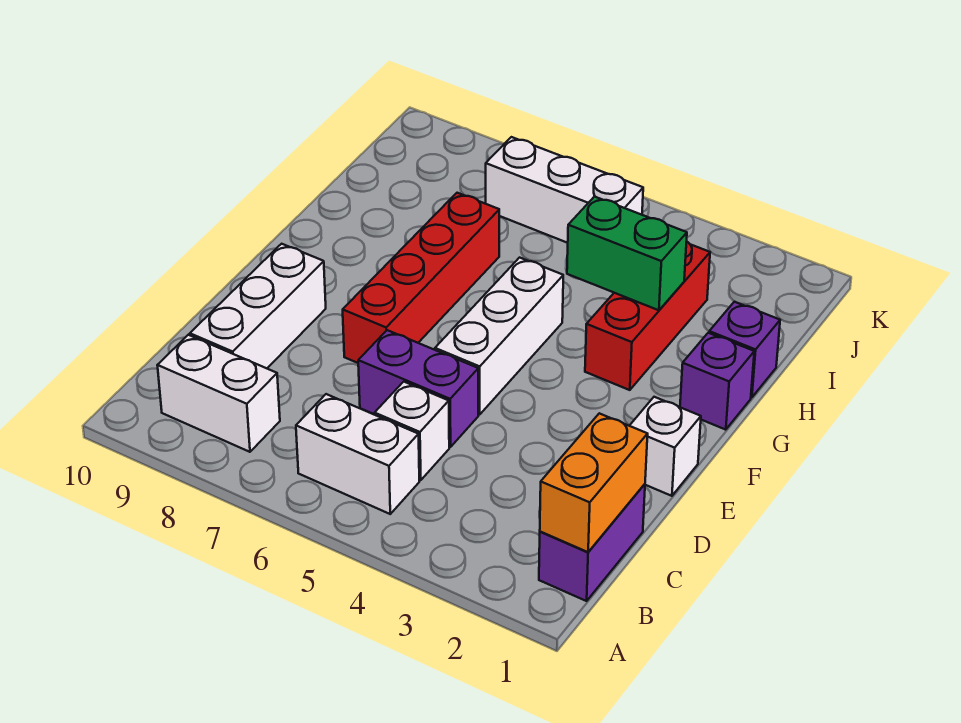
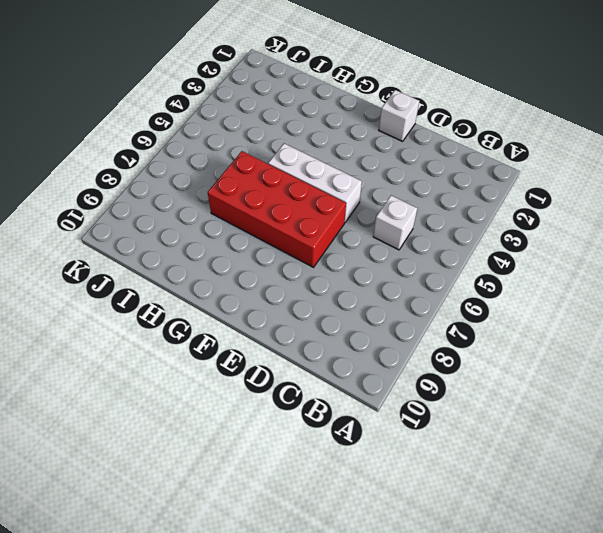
red brick E6:H7 level 1 -> red brick E7:H7 level 1
none -> purple brick B1:C1 level 1
none -> white brick B5:B6 level 1
none -> white brick B8:B9 level 1

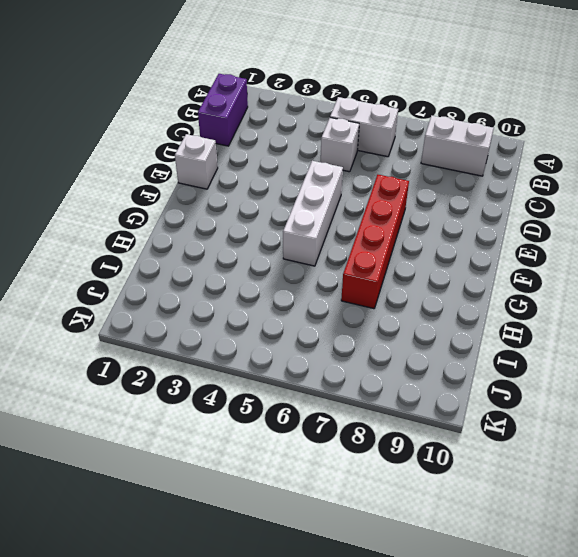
none -> white brick C9:E9 level 1
none -> purple brick D5:D6 level 1
none -> purple brick G1 level 1

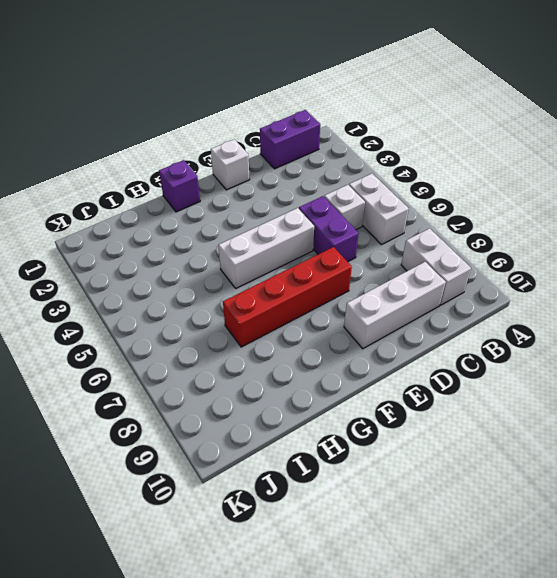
none -> red brick G3:I3 level 1
none -> purple brick H1 level 1
none -> white brick J5:J7 level 1

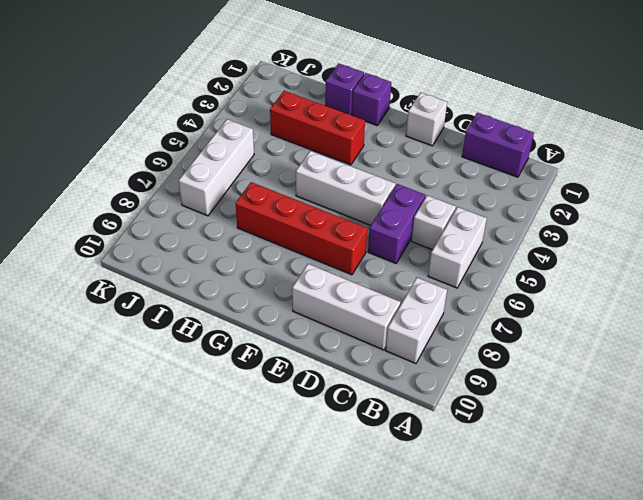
none -> orange brick B1:C1 level 2
none -> green brick H3:H4 level 2

